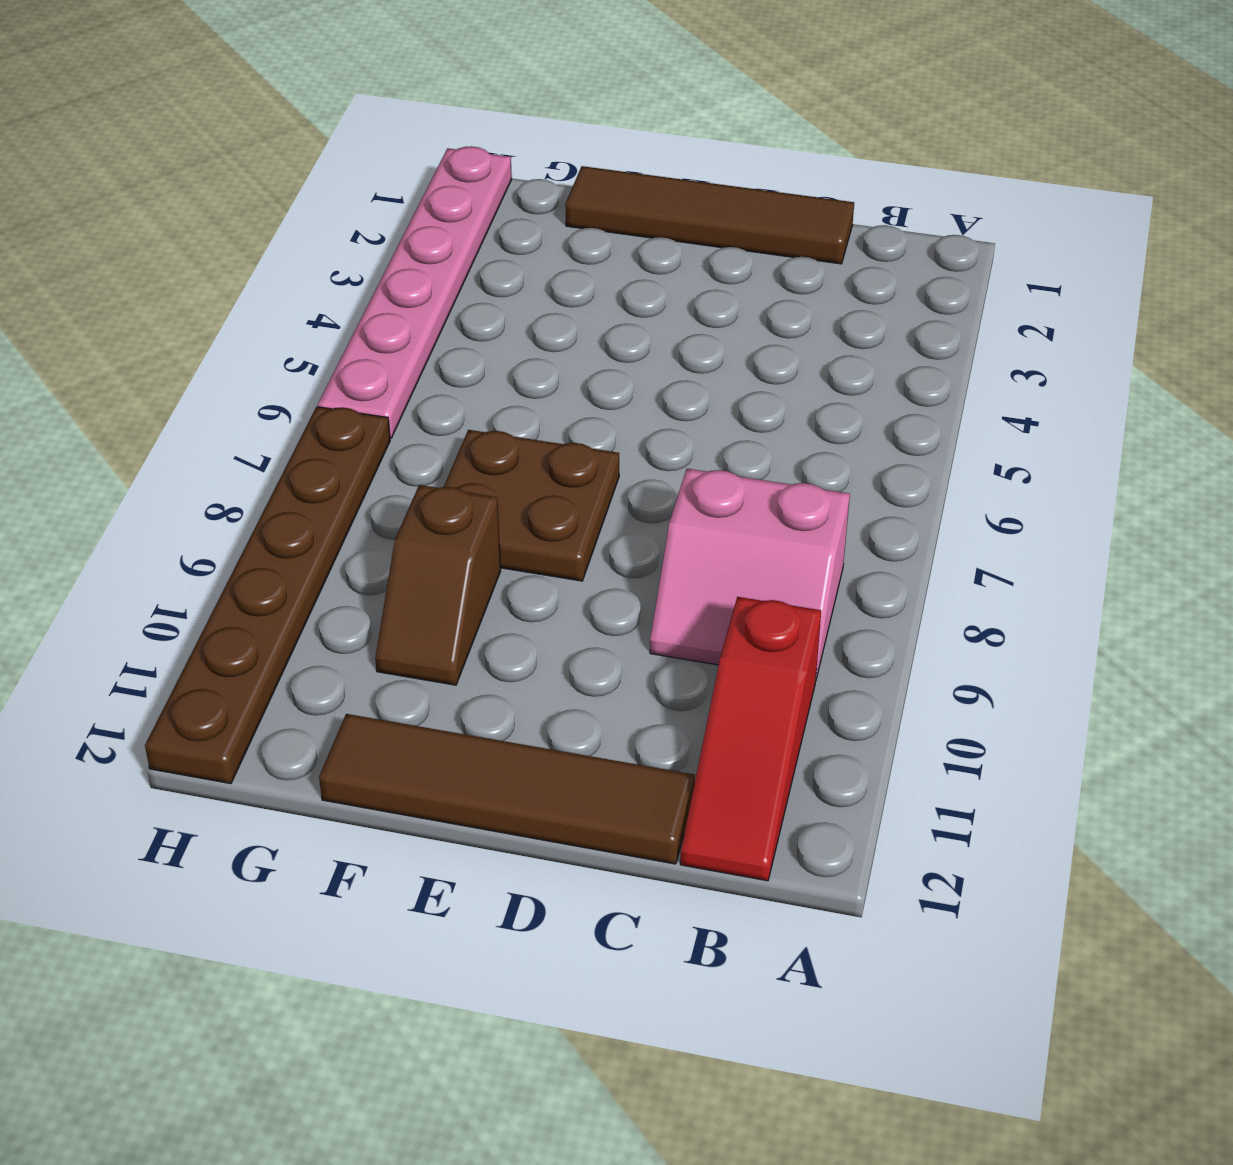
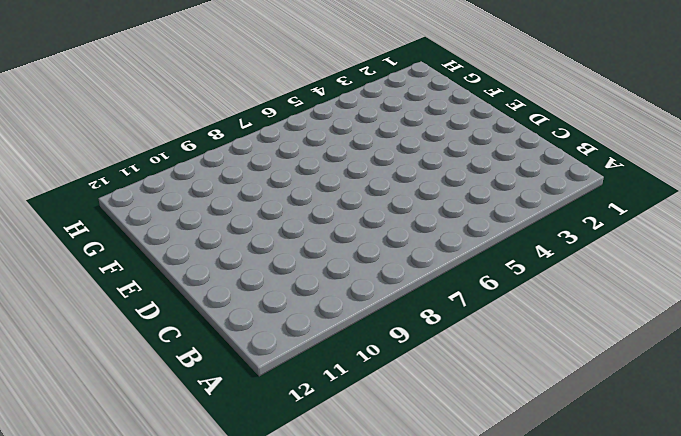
none -> pink slope B8:C9 level 1 top 8
none -> red slope B10:B12 level 1 top 10

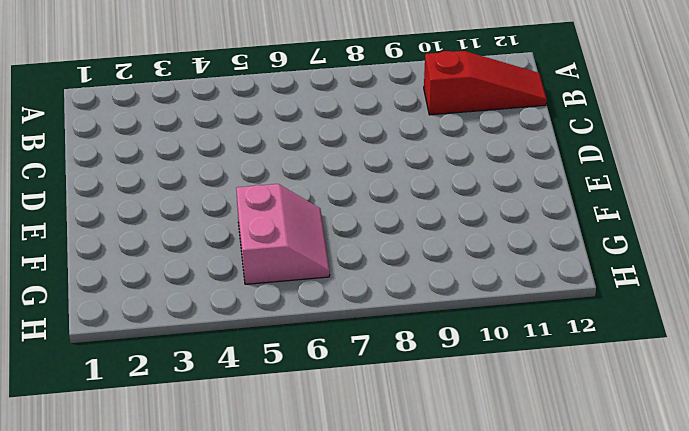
pink slope F5:G6 level 1 top 5 -> pink slope B8:C9 level 1 top 8
none -> brown tile C1:F1 level 1
none -> brown tile C12:F12 level 1

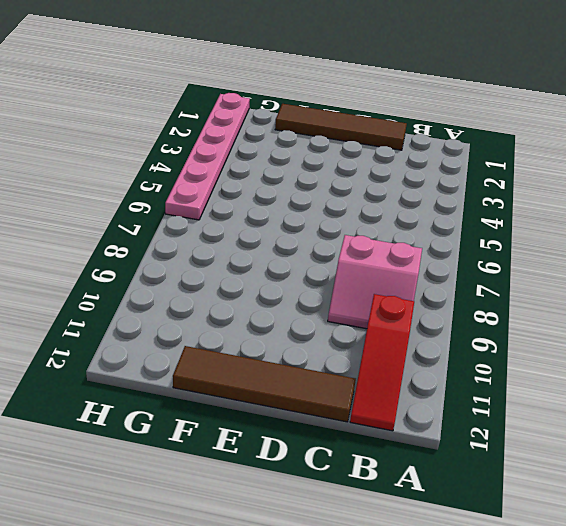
none -> brown plate E7:F8 level 1
none -> brown slope F9:F10 level 1 top 9

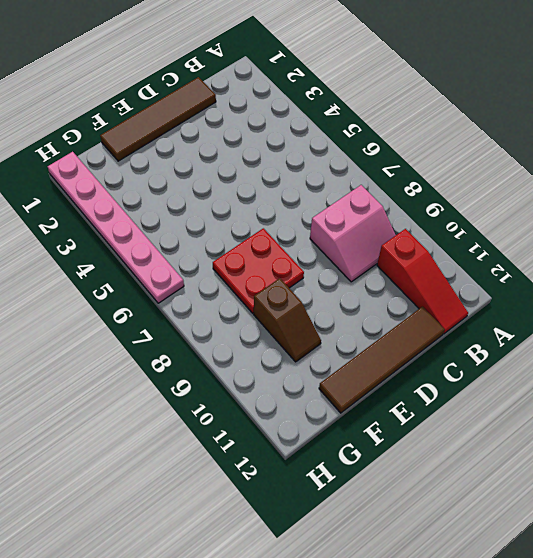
red plate E7:F8 level 1 -> brown plate E7:F8 level 1
none -> brown plate H7:H12 level 1

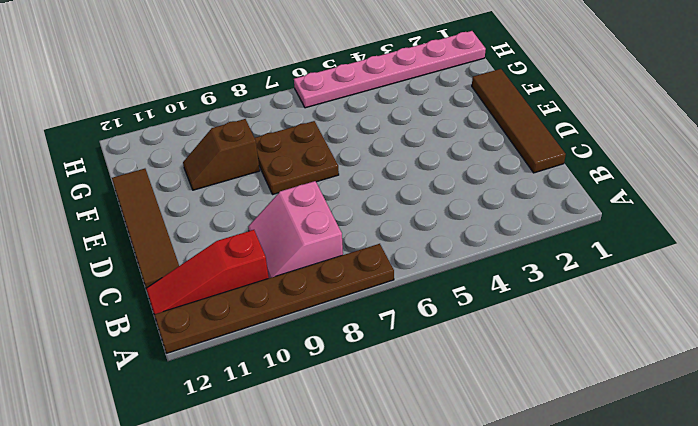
brown plate A7:A12 level 1 -> brown plate H7:H12 level 1

